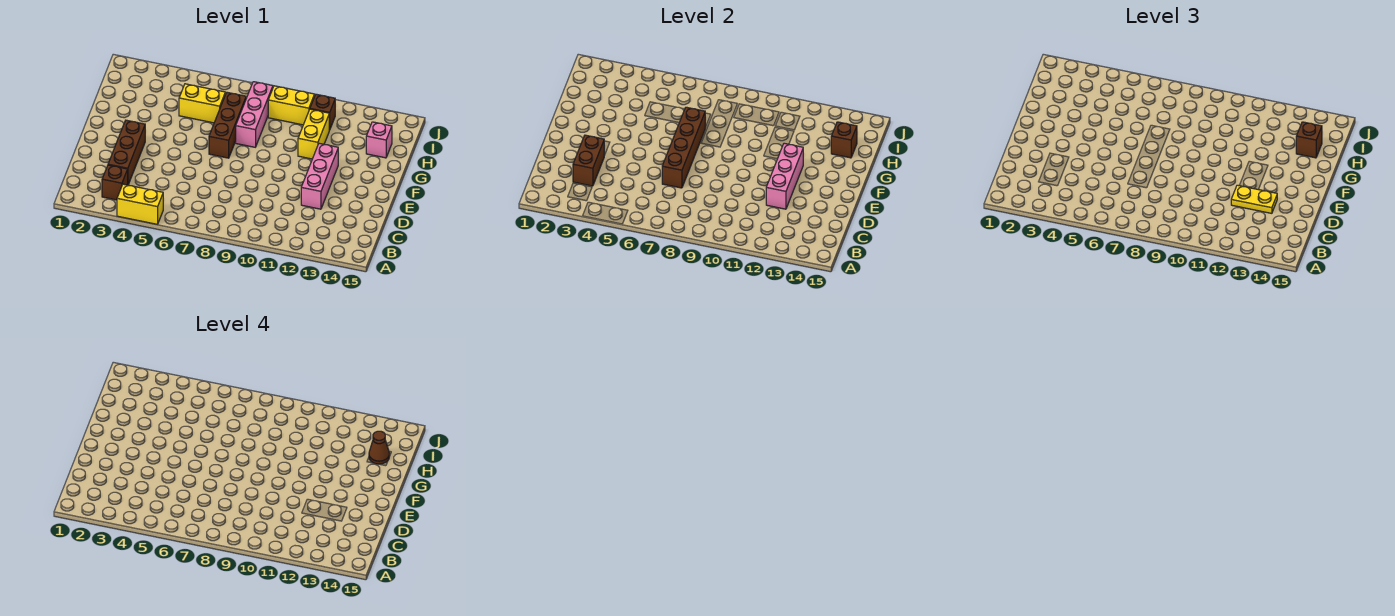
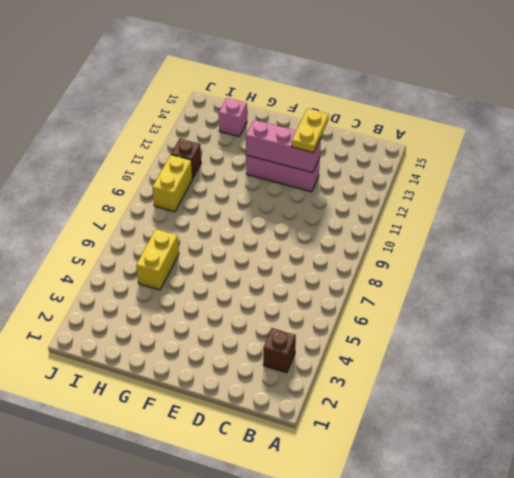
none -> yellow brick A4:A5 level 1
none -> brown brick C3:E3 level 1
none -> brown brick F7:H7 level 1

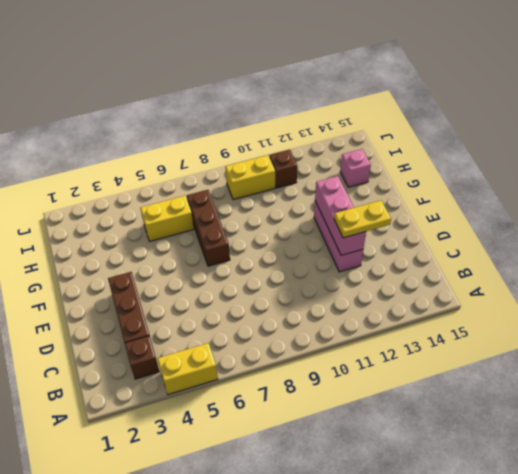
none -> pink brick G8:I8 level 1
none -> yellow brick G11:H11 level 1
none -> brown brick C3:D3 level 2

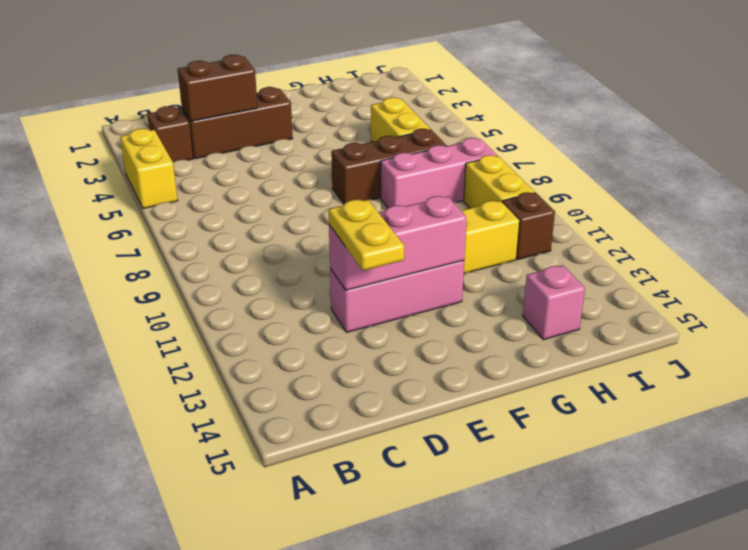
none -> brown brick D7:G7 level 2
none -> brown brick H14 level 2
none -> brown brick H14 level 3

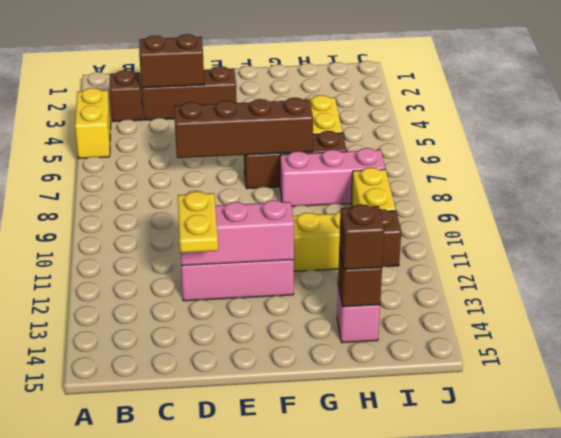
none -> brown cone H14 level 4

